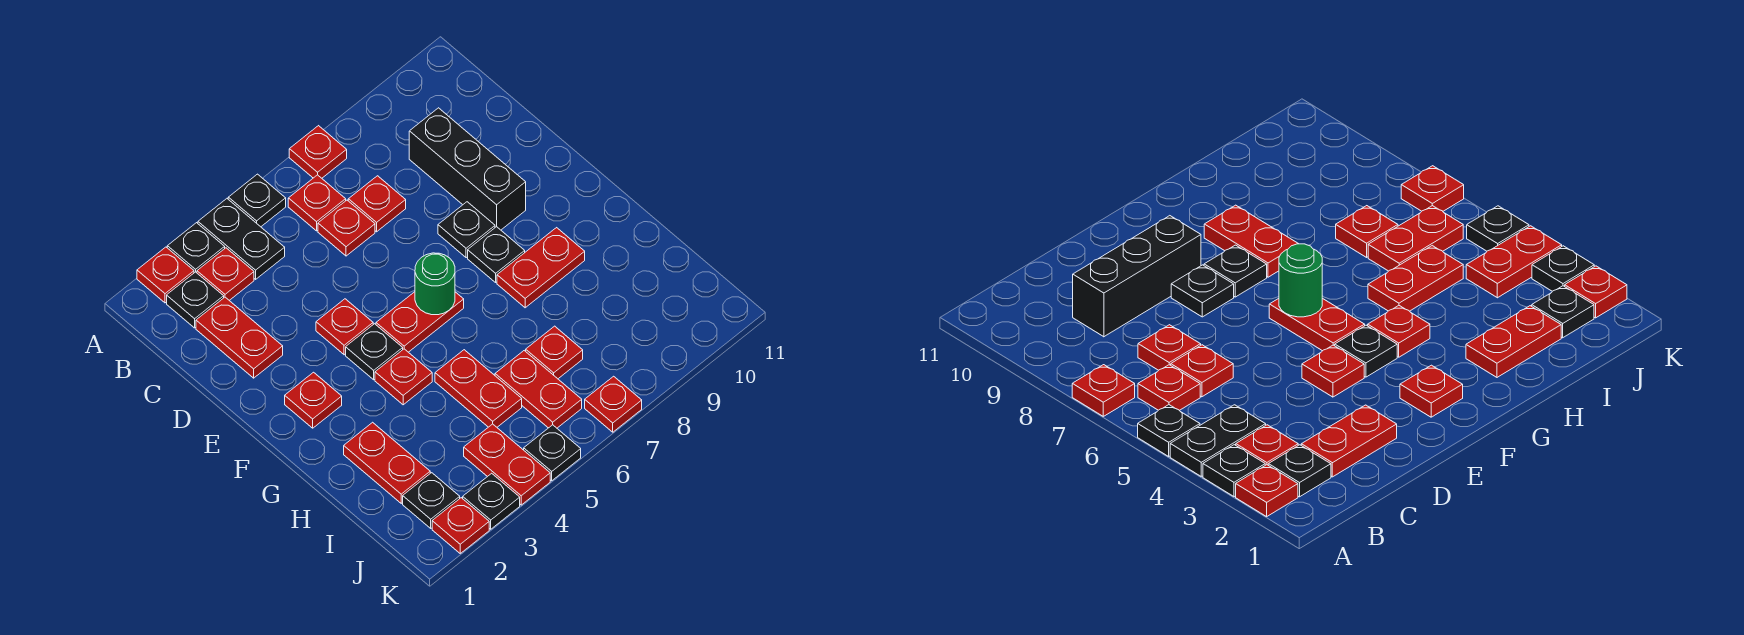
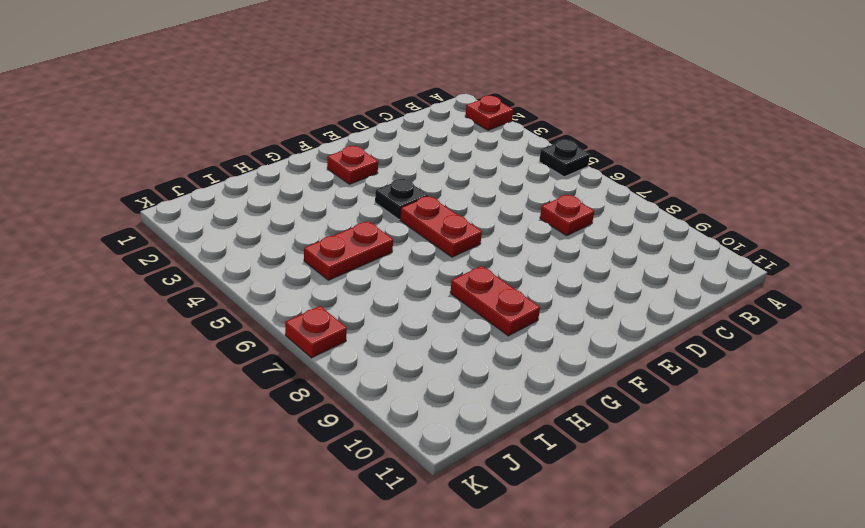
none -> black plate A3 level 1
none -> black plate A4:B4 level 1
none -> red plate A7 level 1
none -> black plate B2 level 1

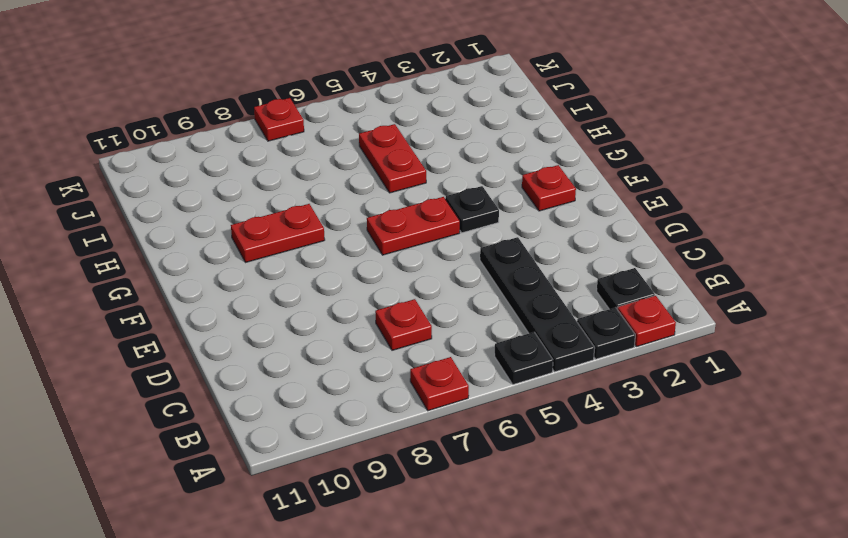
black plate A4:D4 level 1 -> black plate A4:B4 level 1
none -> red plate B3 level 1
none -> red plate B6 level 1
none -> red plate C2:D2 level 1
none -> red plate C6 level 1

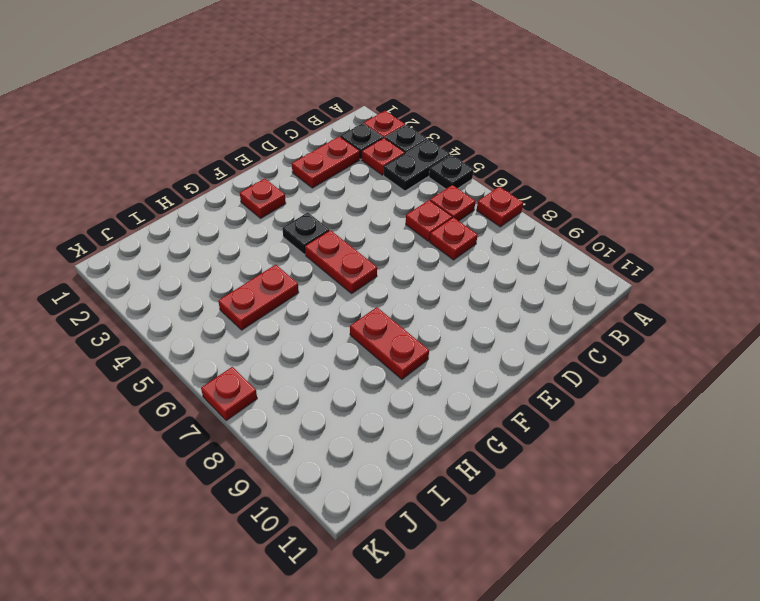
none -> black brick C9:E9 level 1
none -> red plate E4 level 1
none -> black plate E8 level 1
none -> black plate F8 level 1

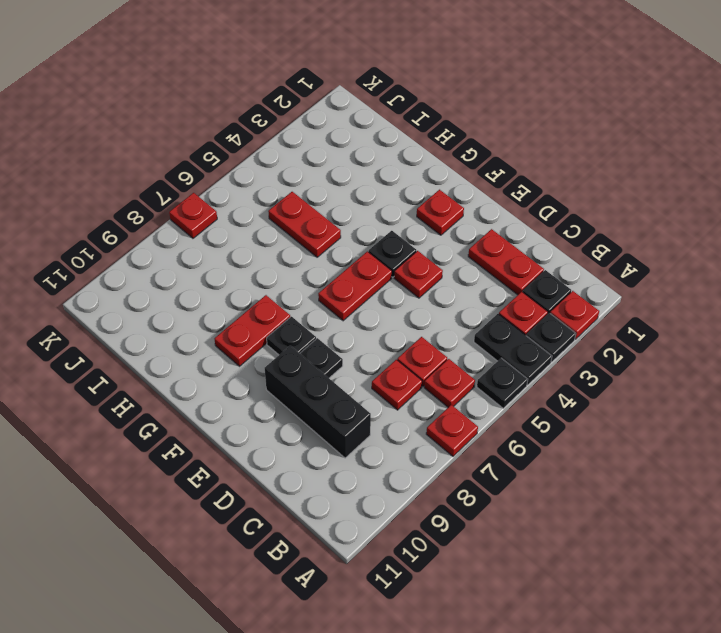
none -> red plate G4 level 1
none -> red plate H2:I2 level 1
none -> red plate I6:J6 level 1
none -> red plate I7 level 1

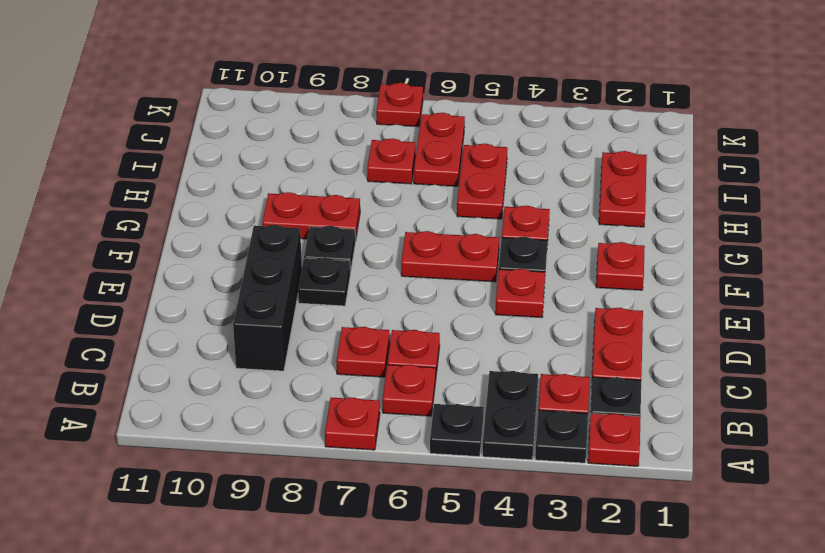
none -> black plate J2 level 1
none -> red plate J4:K4 level 1
none -> red plate K2 level 1
none -> black plate K3 level 1

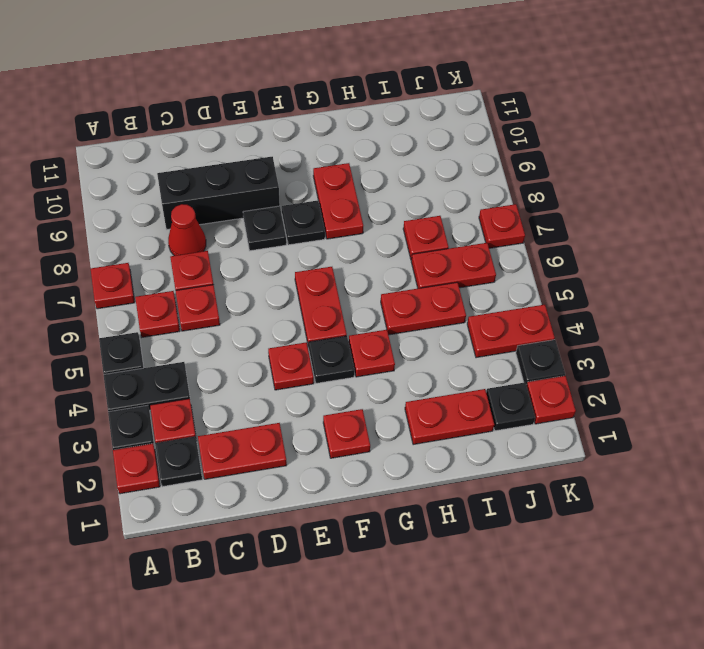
red cone C8 level 1 -> none
none -> black plate K5 level 1
none -> green round brick F6 level 2

